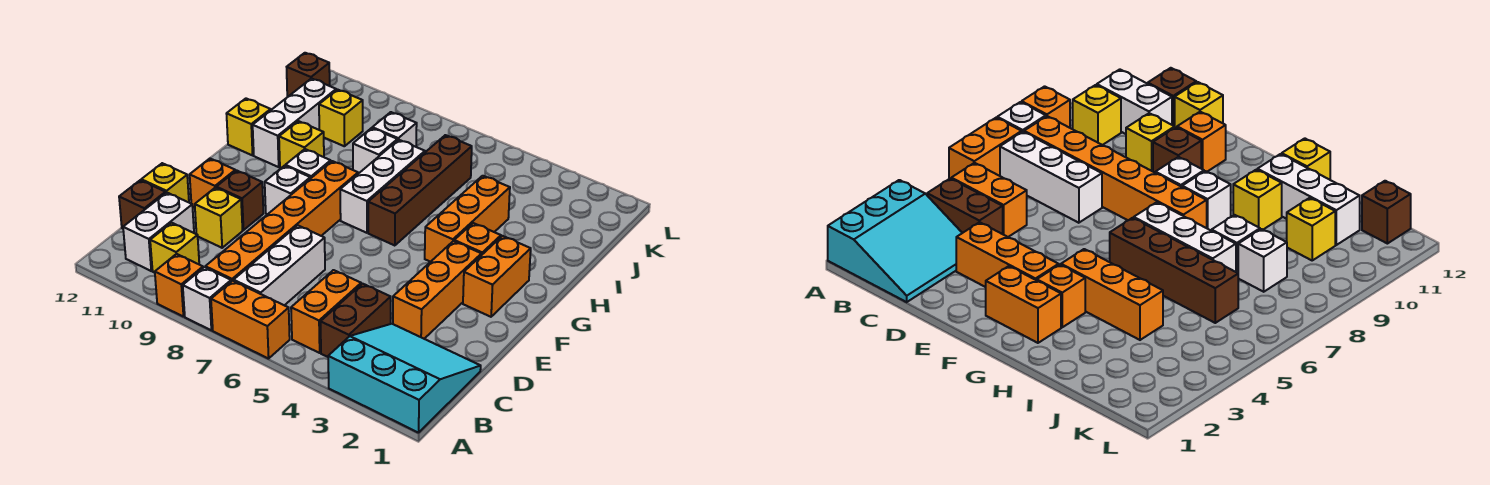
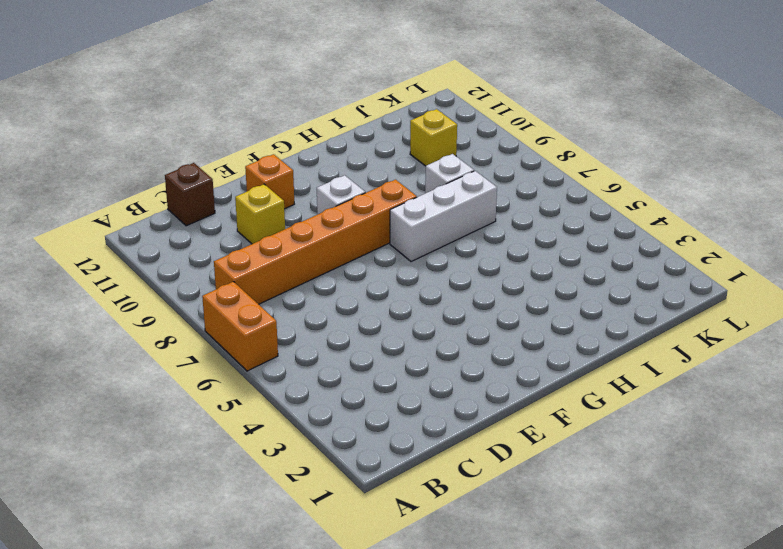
none -> cyan slope A1:C3 level 1 top A
none -> white brick A8 level 1
none -> orange brick A9 level 1
none -> brown brick B4:C4 level 1

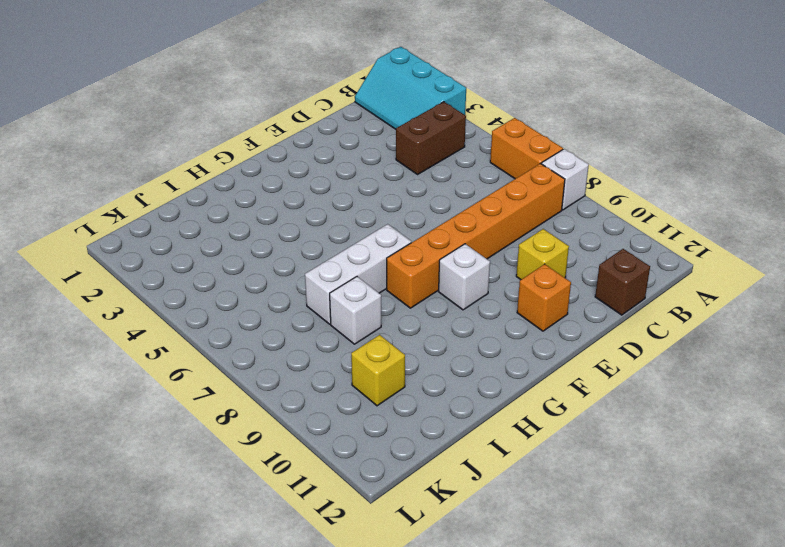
cyan slope A1:B3 level 1 top A -> cyan slope A1:C3 level 1 top A
none -> orange brick A9 level 1
none -> orange brick B5:C5 level 1
none -> white brick B7:D7 level 1
none -> yellow brick B10 level 1

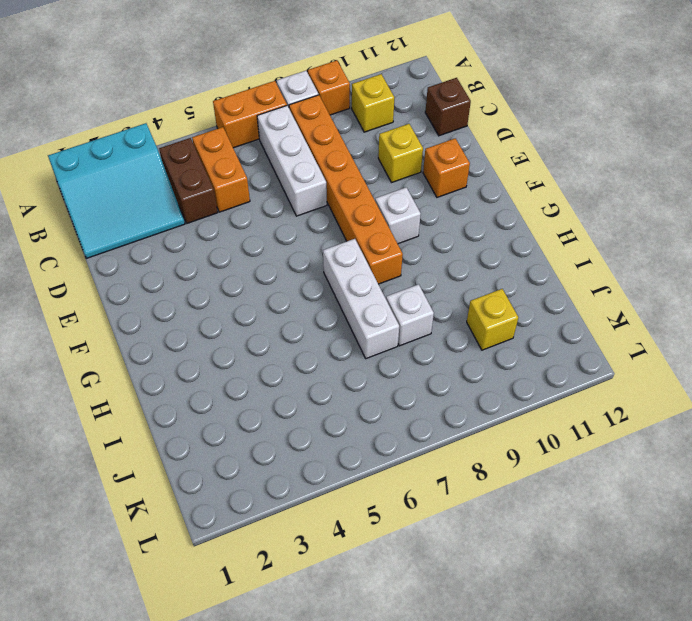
none -> white brick B11:C11 level 1
none -> orange brick D3:F3 level 1
none -> yellow brick D12 level 1
none -> brown brick E10 level 1

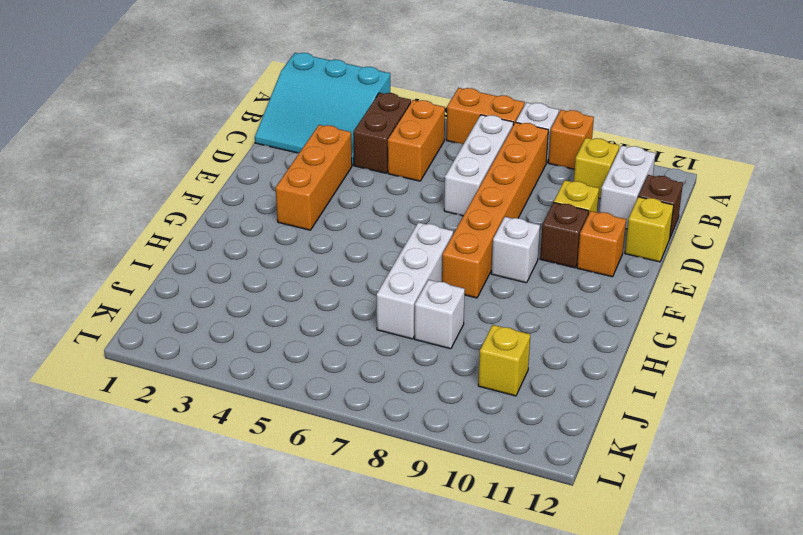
none -> orange brick F2:G2 level 1
none -> orange brick G3 level 1
none -> orange brick G4:I4 level 1
none -> brown brick G6:J6 level 1

